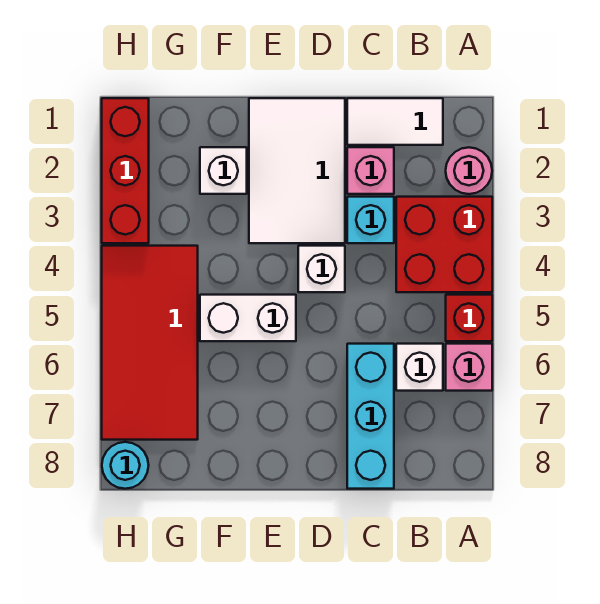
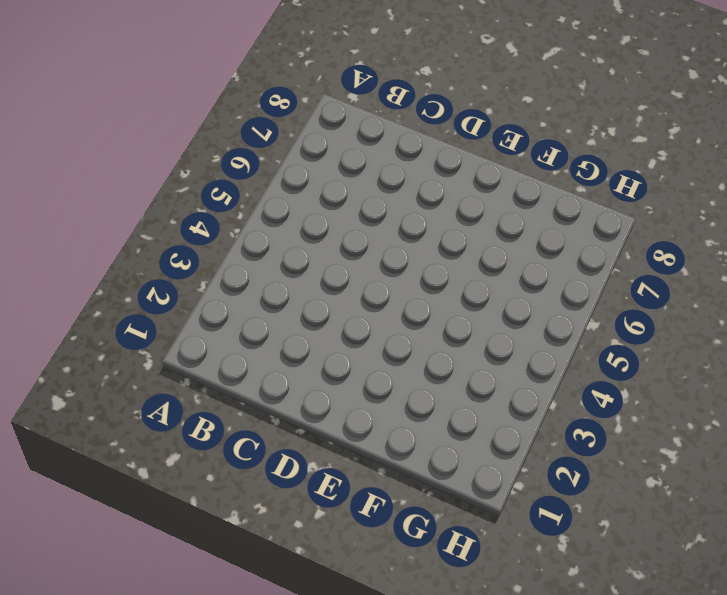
none -> pink round brick A2 level 1
none -> red brick A3:B4 level 1
none -> red brick A5 level 1

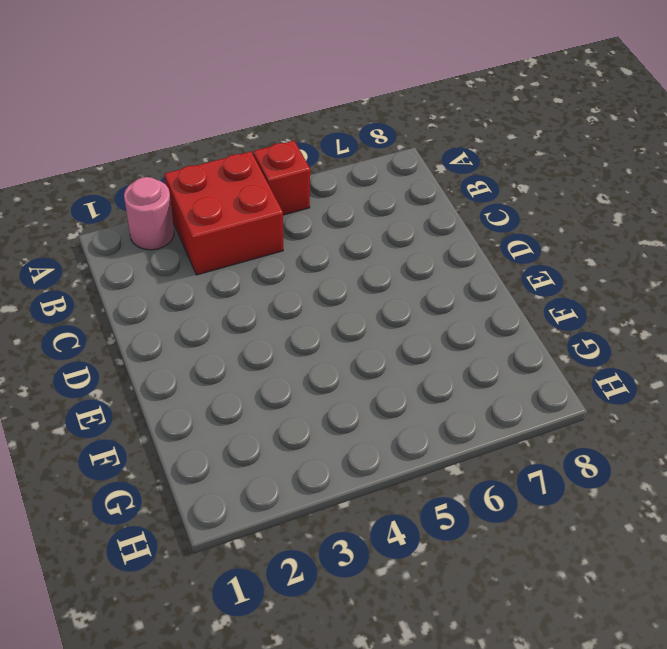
none -> pink brick A6 level 1
none -> white tile B1:C1 level 1
none -> white brick B6 level 1

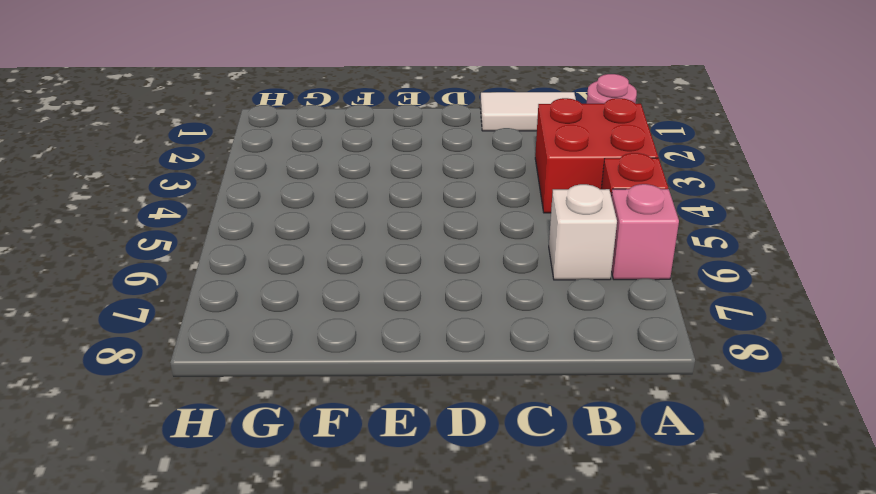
none -> pink brick C2 level 1
none -> cyan brick C3 level 1
none -> cyan brick C6:C8 level 1

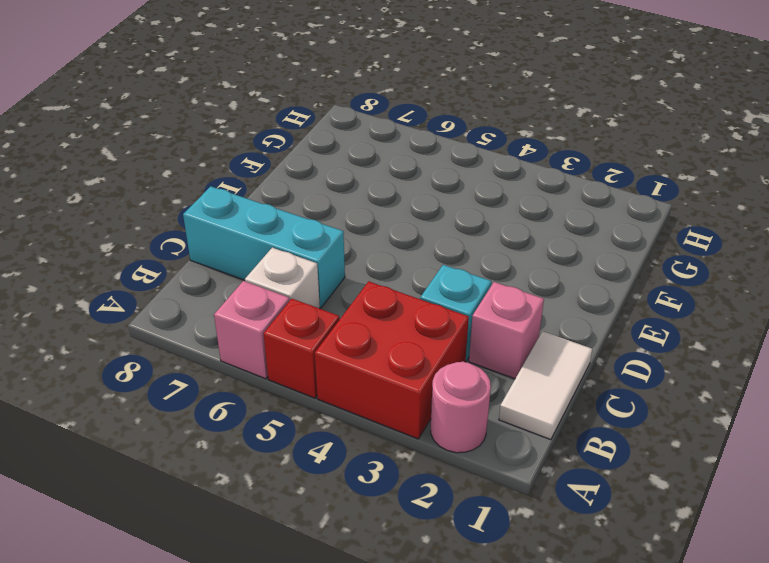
none -> white tile D1:E3 level 1
none -> white brick D4 level 1
none -> white brick E5:F5 level 1

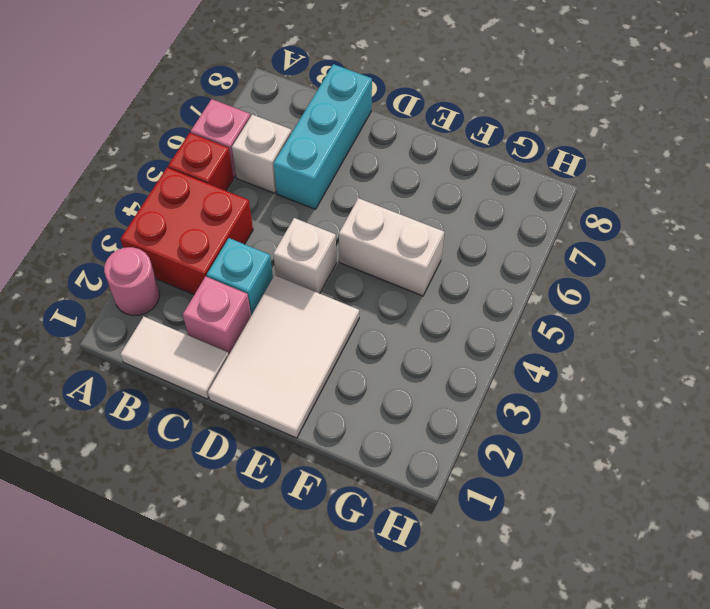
none -> white brick F2 level 1
none -> red tile G4:H7 level 1
none -> red brick H1:H3 level 1

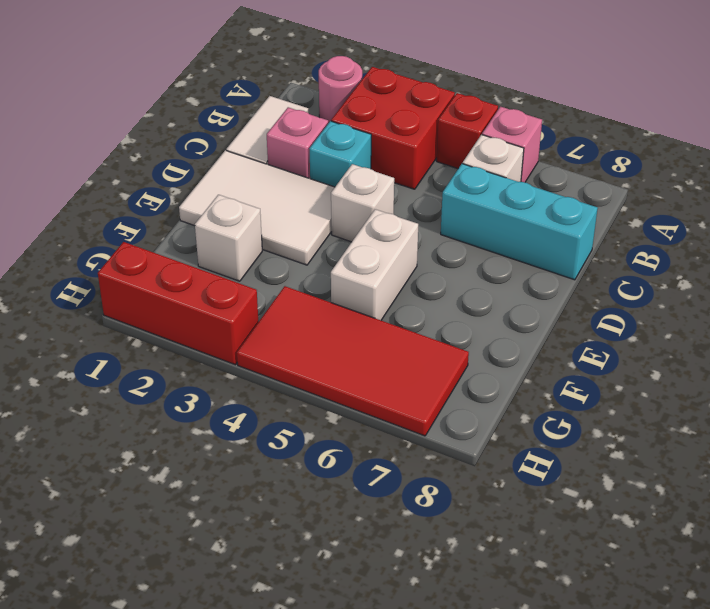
none -> cyan round brick H8 level 1

